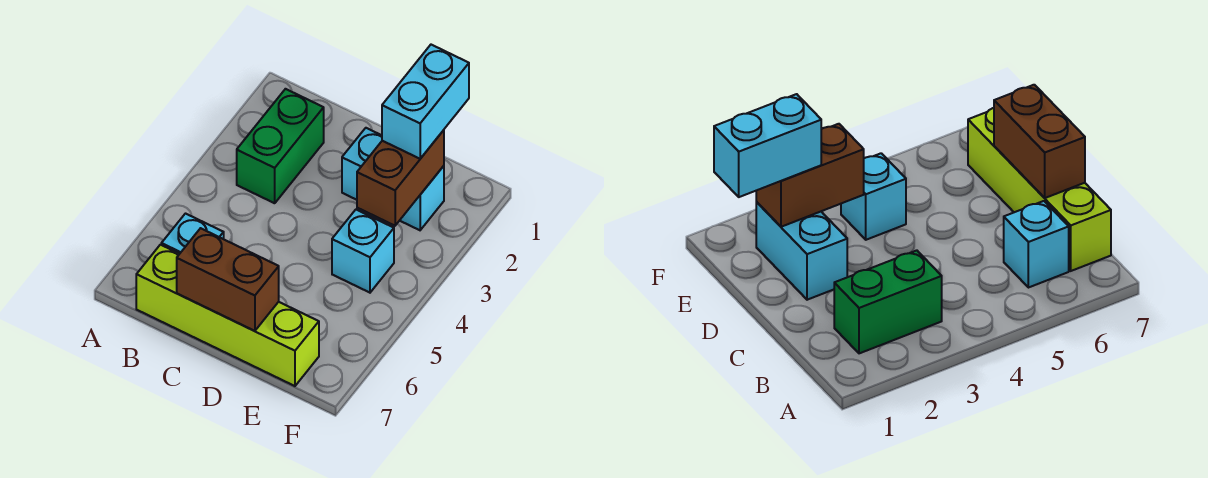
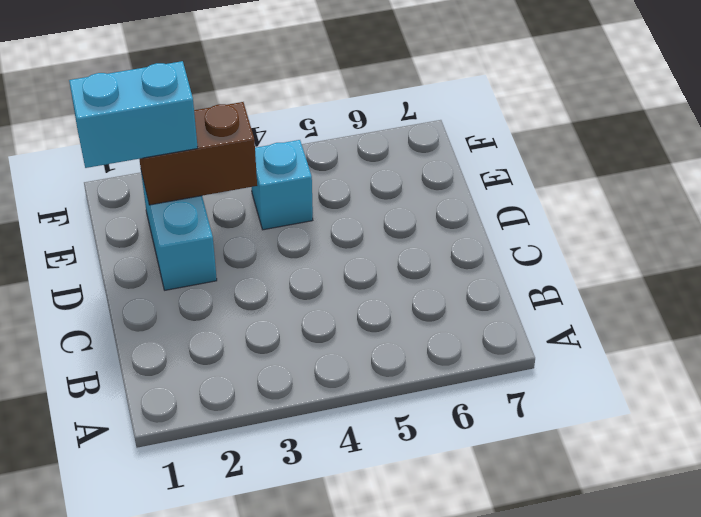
none -> green brick B2:B3 level 1
none -> cyan brick B6 level 1

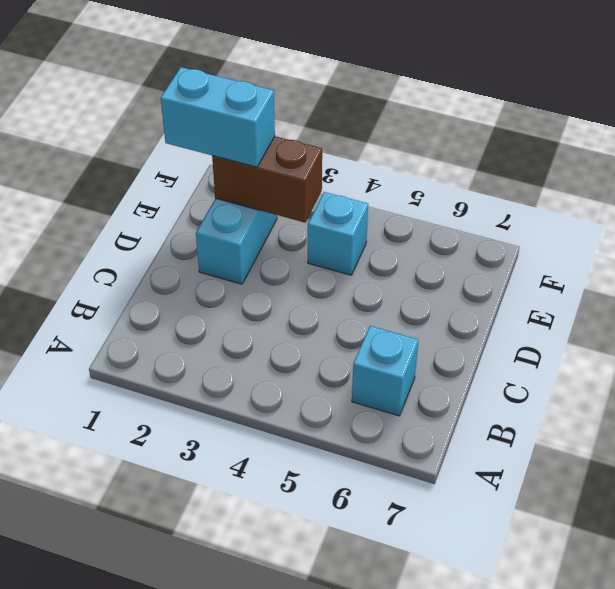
none -> green brick B2:B3 level 1
none -> lime brick B7:E7 level 1

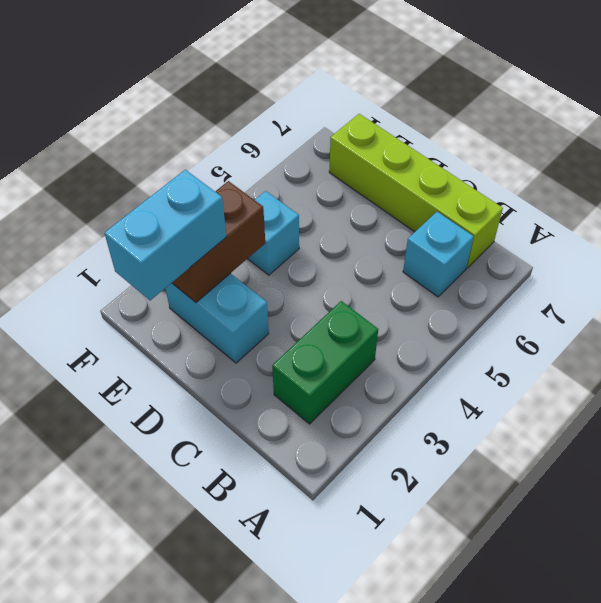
none -> brown brick C7:D7 level 2

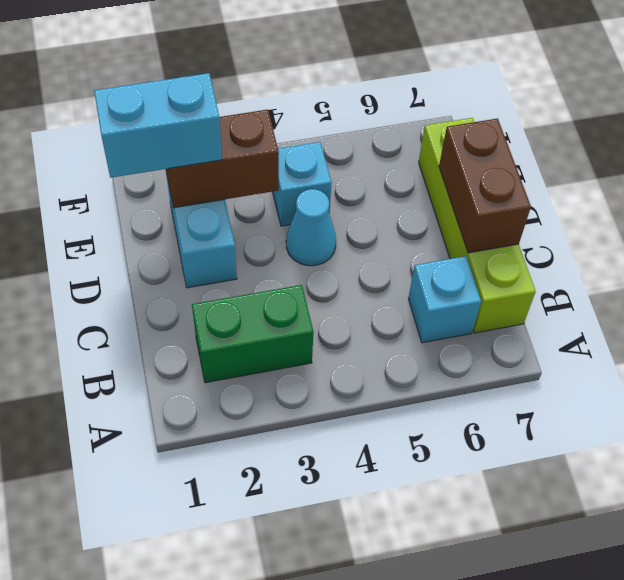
cyan cone D4 level 1 -> none

